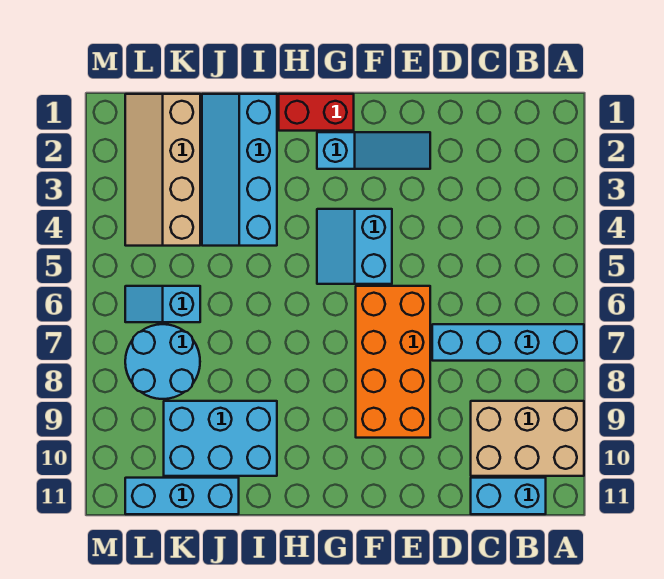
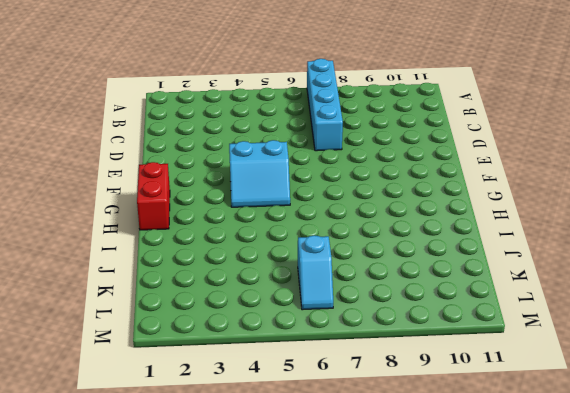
none -> tan brick A9:C10 level 1
none -> cyan brick B11:C11 level 1
none -> cyan slope E2:G2 level 1 top G

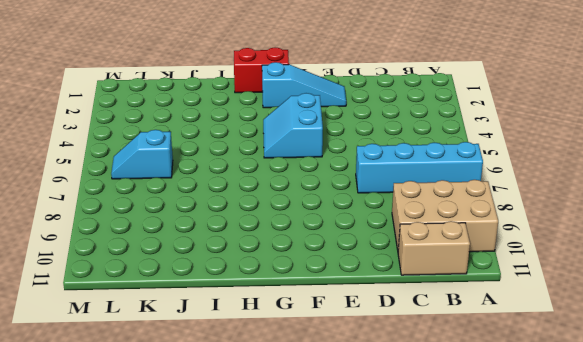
tan brick B11:C11 level 1 -> cyan brick B11:C11 level 1
none -> orange brick E6:F9 level 1
none -> cyan slope I1:J4 level 1 top I
none -> cyan brick I9:K10 level 1

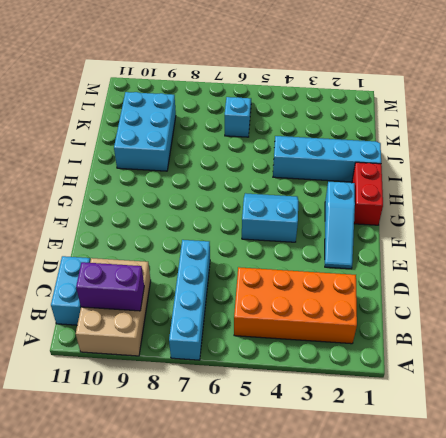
orange brick B2:C5 level 1 -> orange brick E6:F9 level 1
purple brick B9:B10 level 2 -> none
none -> cyan brick J11:L11 level 1
none -> tan slope K1:L4 level 1 top K
none -> cyan round brick K7:L8 level 1

